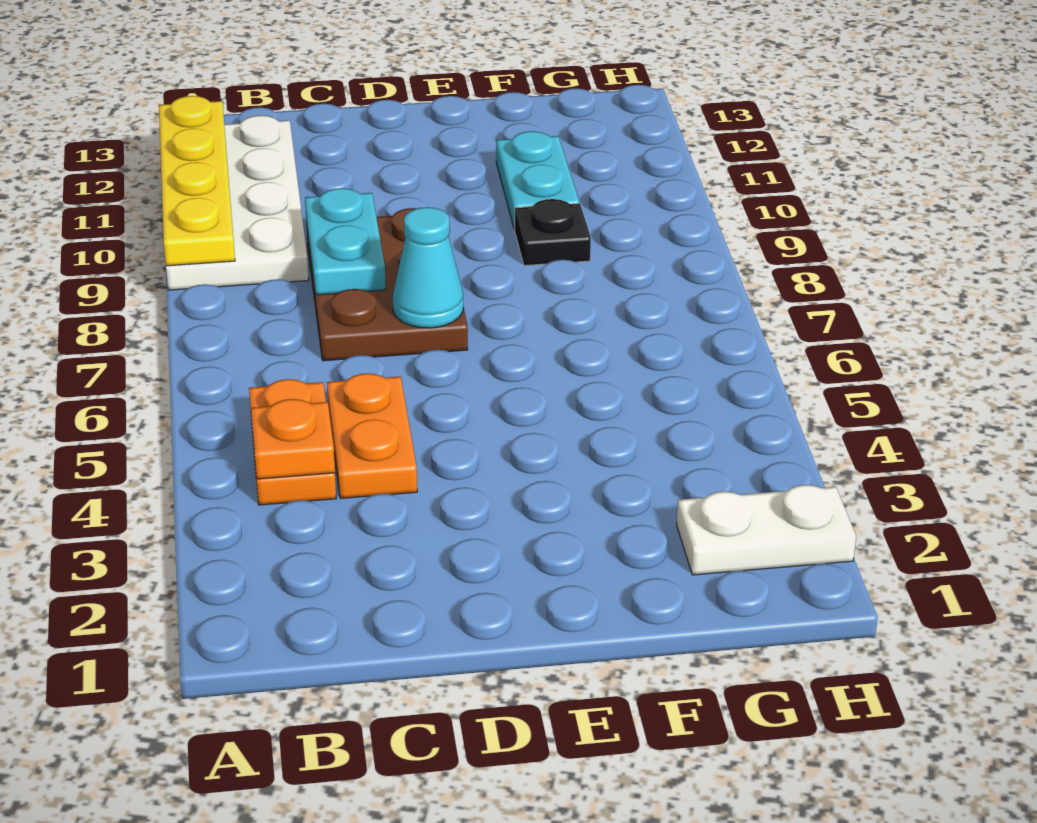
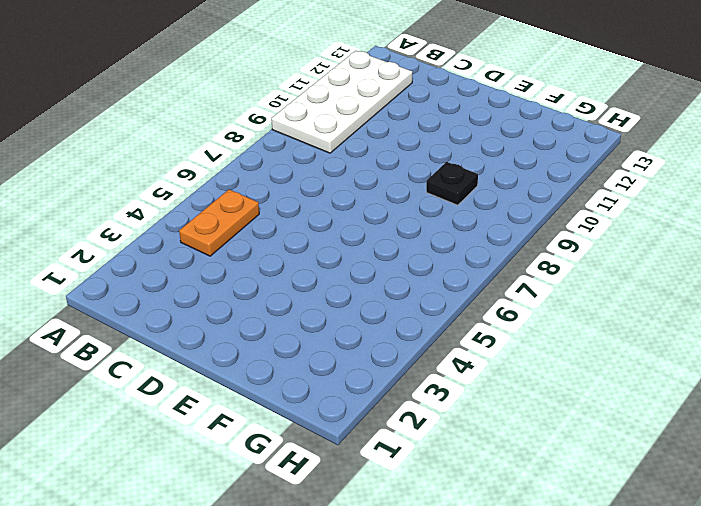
none -> orange plate C4:C5 level 1
none -> brown plate C7:D9 level 1

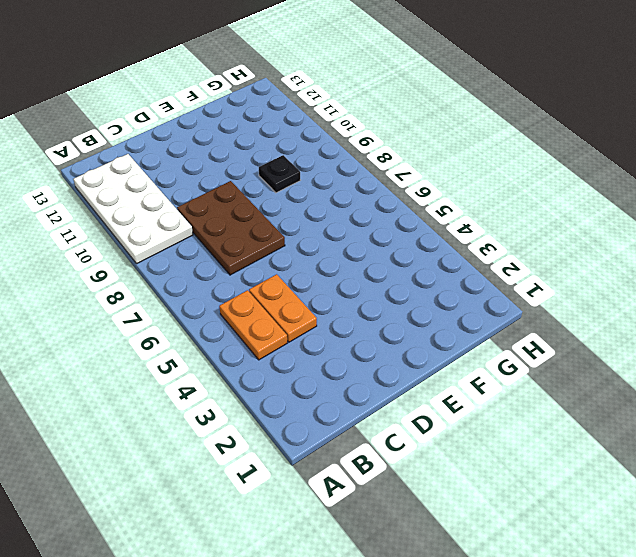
none -> cyan plate F10:F11 level 1
none -> white plate G2:H2 level 1

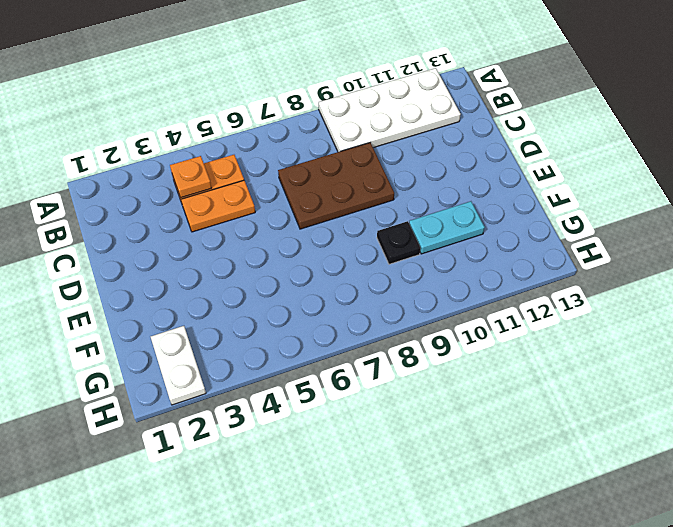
none -> yellow plate A9:A12 level 2
none -> cyan plate C8:C9 level 2

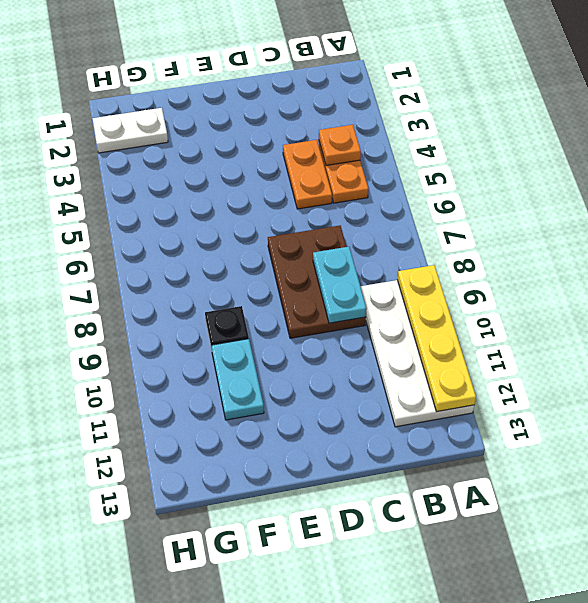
none -> cyan cone D7 level 2

